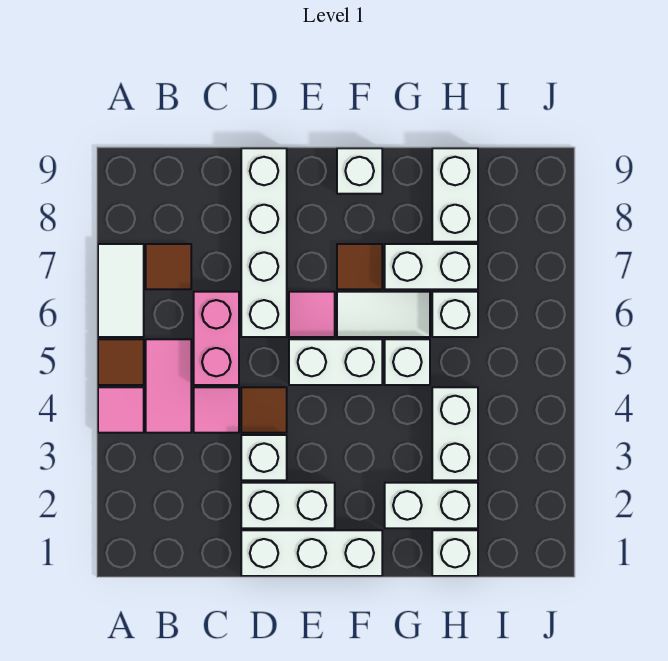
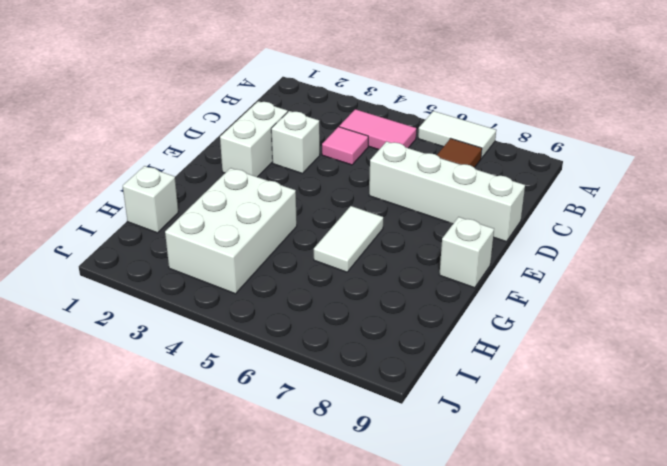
white brick G3:I4 level 1 -> white brick H3:H4 level 1
none -> pink tile A4 level 1
none -> brown tile A5 level 1
none -> pink brick C5:C6 level 1

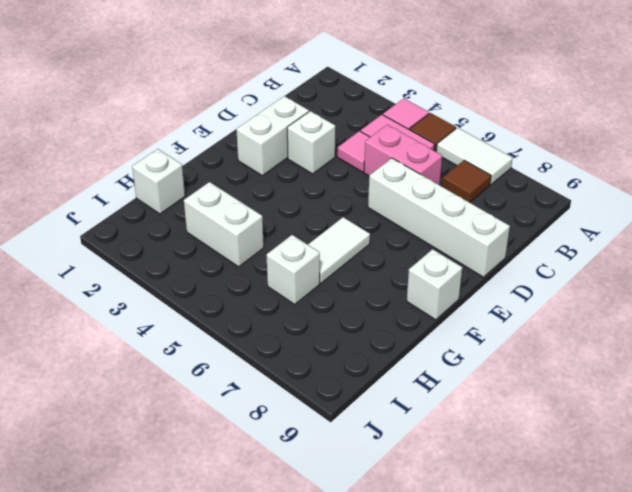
none -> white brick D1:F1 level 1
none -> brown tile D4 level 1
none -> white brick E5:F5 level 1

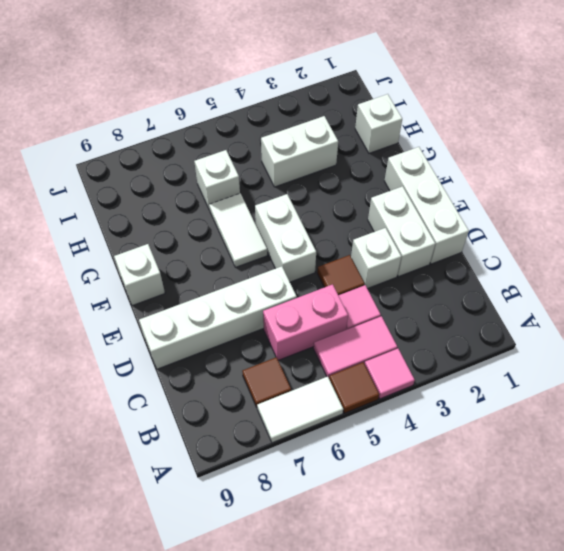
none -> pink tile E6 level 1
none -> brown tile F7 level 1
none -> white brick G2:H2 level 1

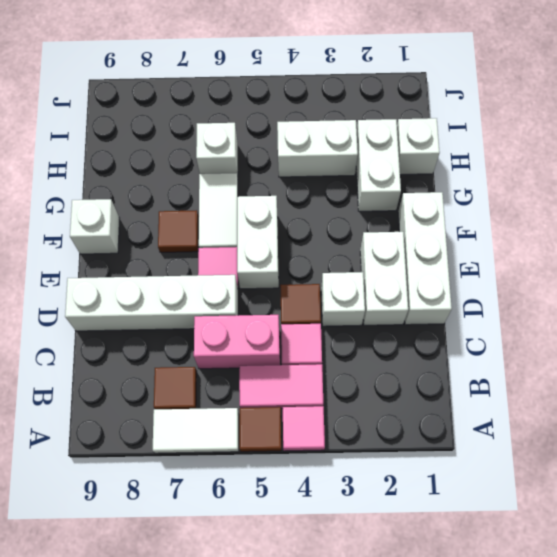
none -> white brick G5 level 1
none -> white brick G7:H7 level 1
none -> white brick H8:H9 level 1

